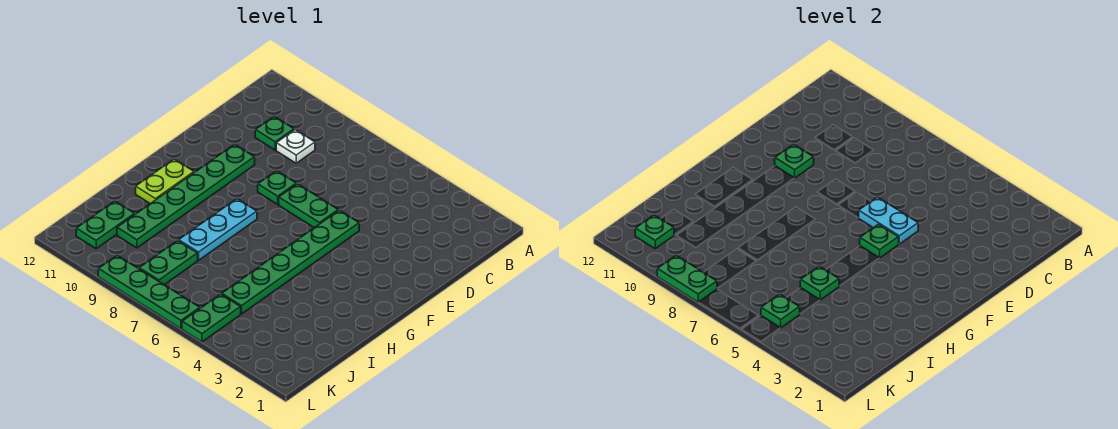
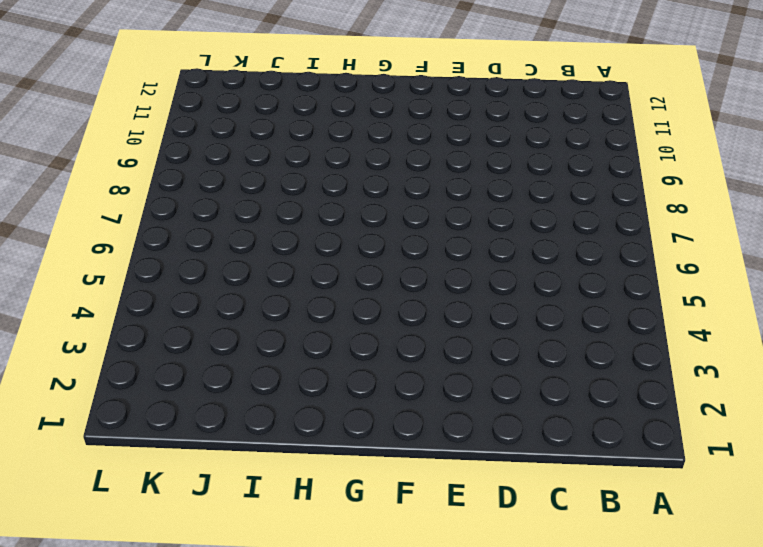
none -> white plate C9 level 1
none -> green plate C10 level 1
none -> green plate E5:J5 level 1

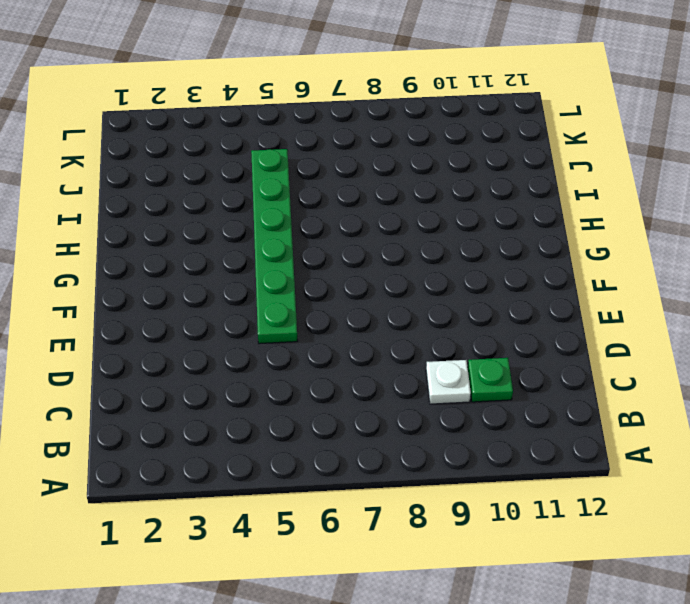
none -> green plate E6:E7 level 1
none -> green plate E8 level 1
none -> green plate E10:J10 level 1

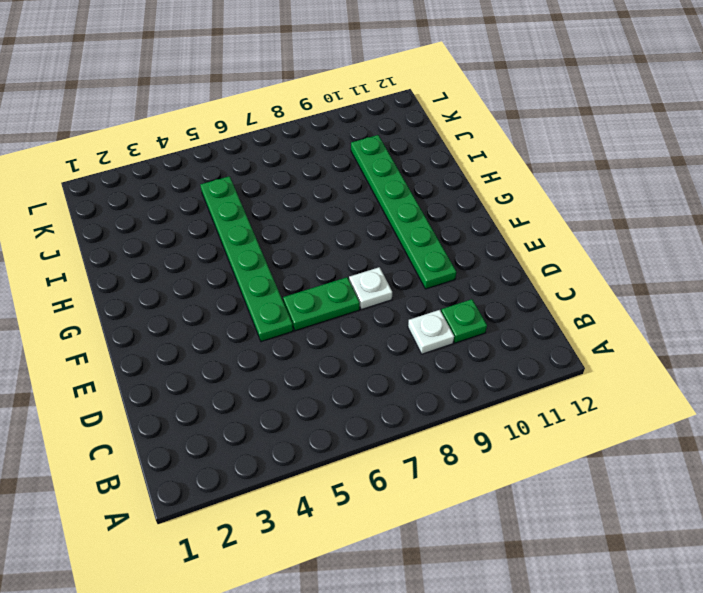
white plate E8 level 1 -> green plate E8 level 1
none -> cyan plate G8:I8 level 1
none -> lime plate G11:H11 level 1
none -> green plate J8:K8 level 1

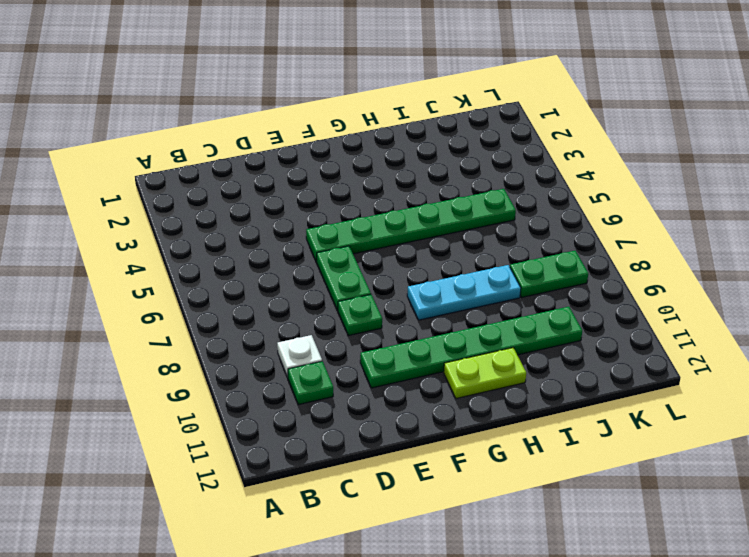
none -> green plate J11:K11 level 1
none -> green plate K5:L5 level 1
none -> green plate L6:L9 level 1

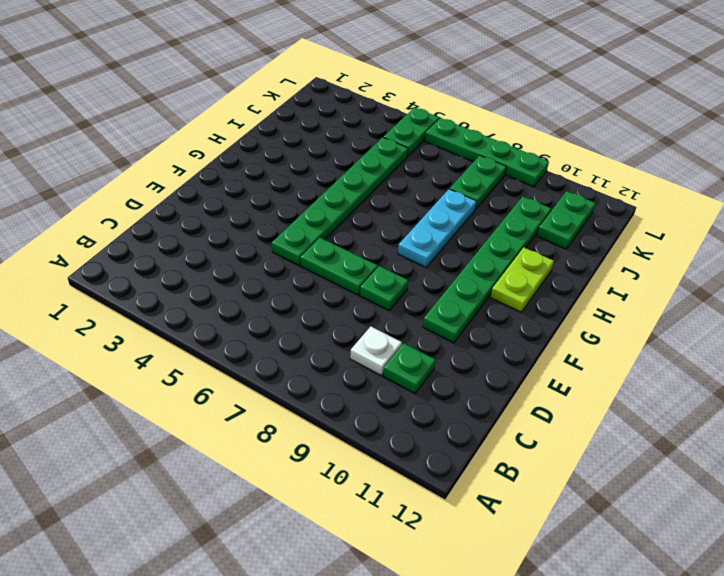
none -> cyan plate E5:E6 level 2
none -> green plate E10 level 2
none -> green plate F5 level 2

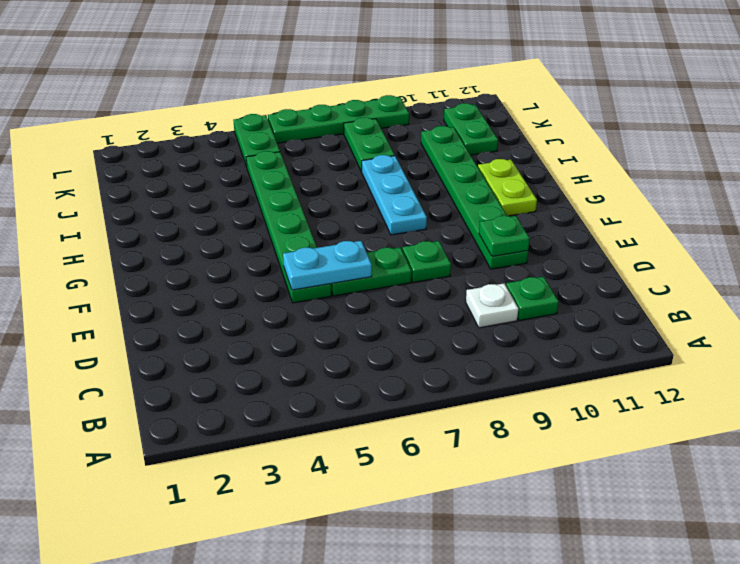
none -> green plate F5 level 2
none -> green plate I5 level 2
none -> green plate K5 level 2

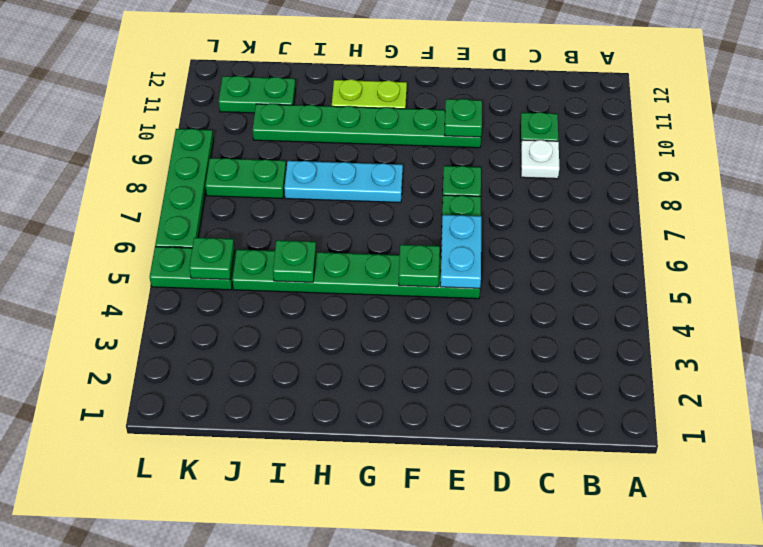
none -> green plate K11 level 2
none -> green plate L8:L9 level 2

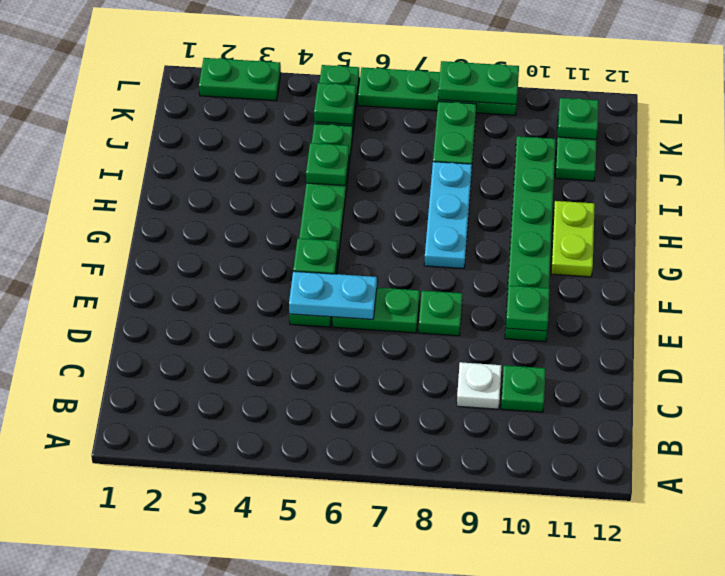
green plate L2:L3 level 1 -> none

